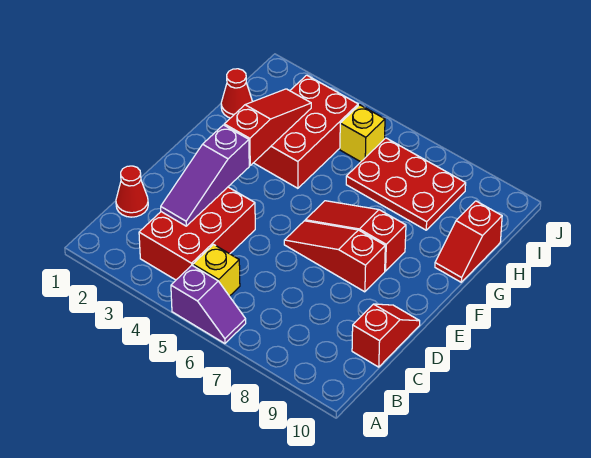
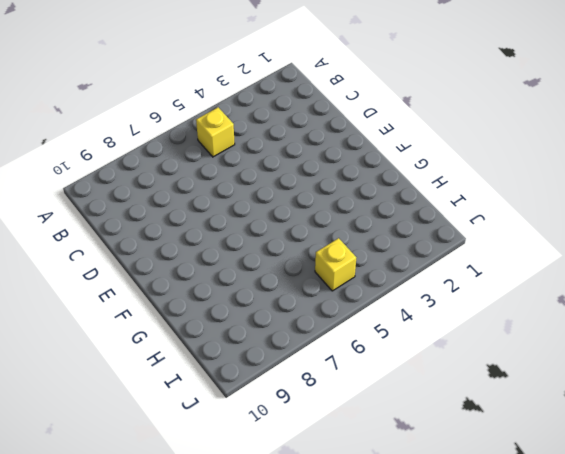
none -> purple slope A5:A6 level 1 top 5
none -> red brick B3:D4 level 1
none -> red cone C1 level 1

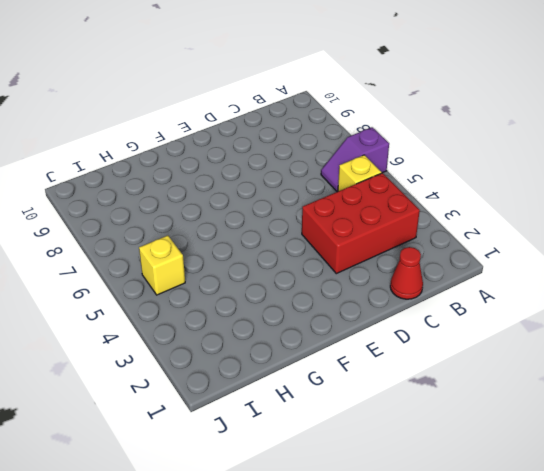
purple slope A6:B6 level 1 top A -> purple slope A5:A6 level 1 top 5
none -> red slope C10:D10 level 1 top C
none -> red slope E6:E8 level 1 top 8
none -> red slope F6:F8 level 1 top 8

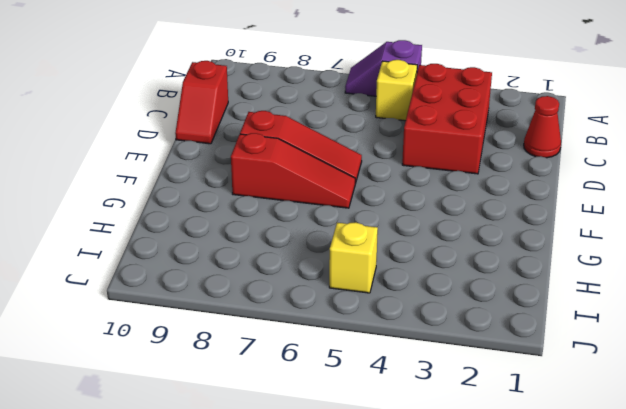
none -> red brick G3:I4 level 1
none -> red slope G10:H10 level 1 top H
none -> red cone H1 level 1

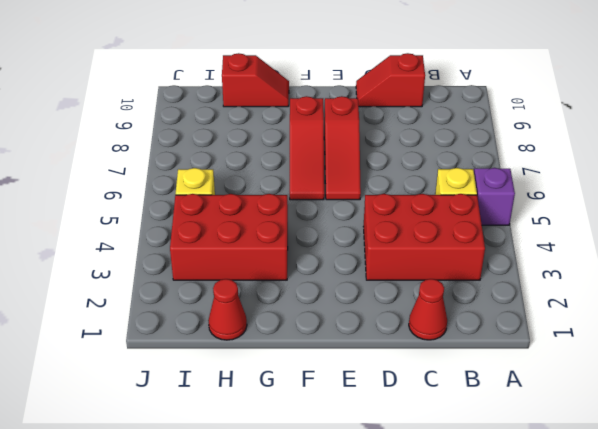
none -> red plate H6:I8 level 1
none -> purple slope C3:E3 level 2 top E
none -> red slope F3:H3 level 2 top F

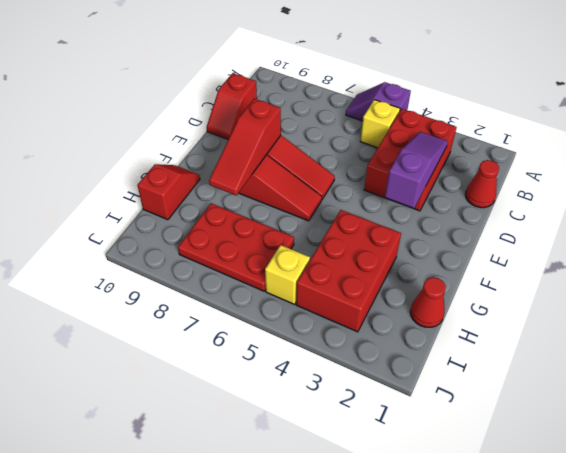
red slope E8:G8 level 2 top E -> red slope F3:H3 level 2 top F

